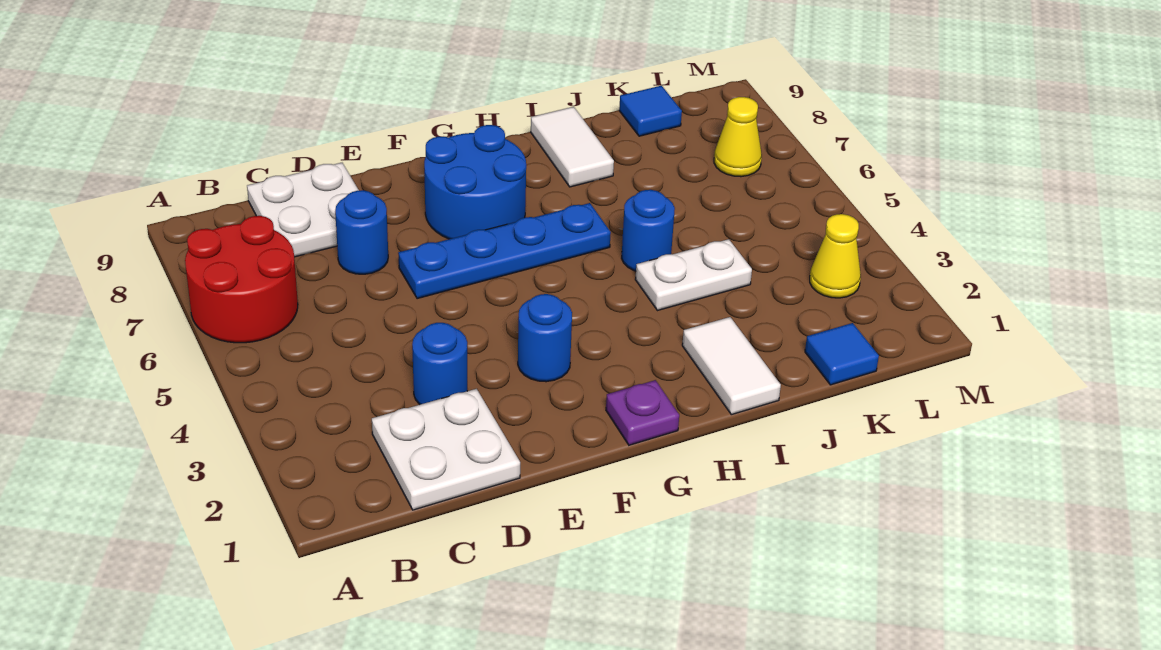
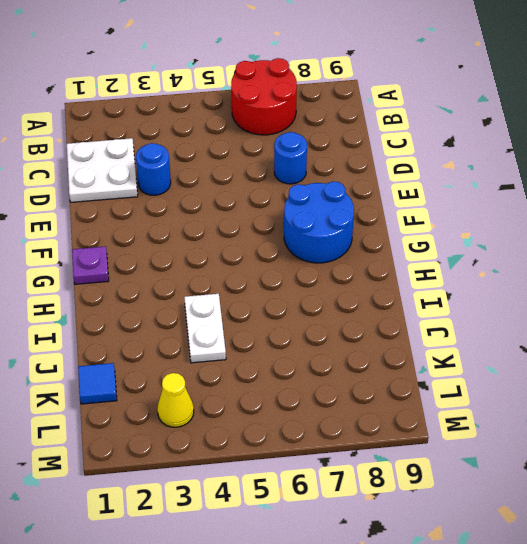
none -> white plate C8:D9 level 1
none -> blue plate E6:H6 level 1
none -> blue round brick F3 level 1

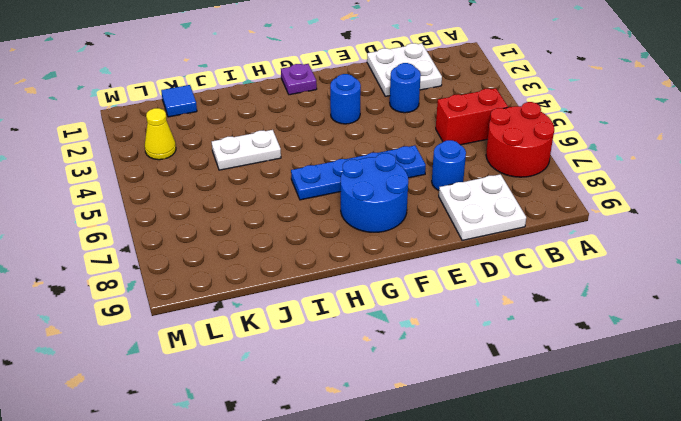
red brick B5:C5 level 1 -> none
none -> white tile I1:I2 level 1
none -> blue round brick I5 level 1
none -> white tile I8:I9 level 1

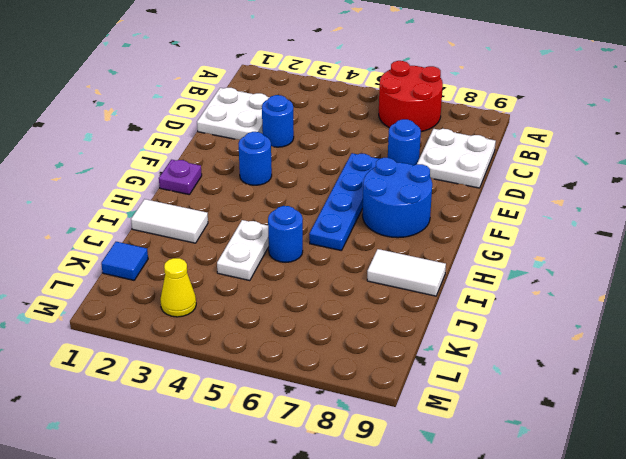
none -> blue tile K9 level 1
none -> yellow cone L7 level 1

